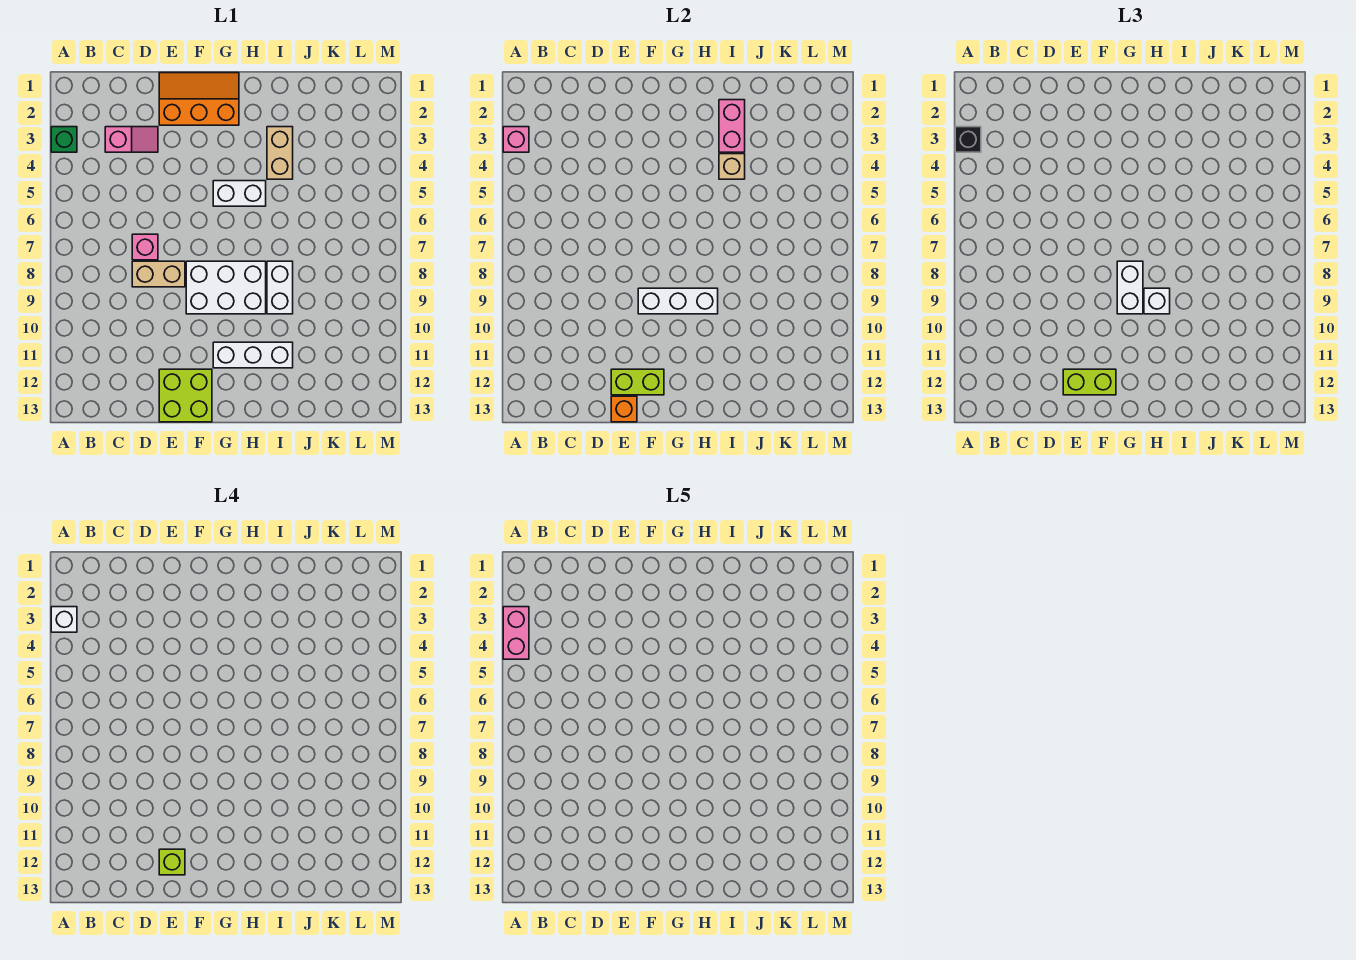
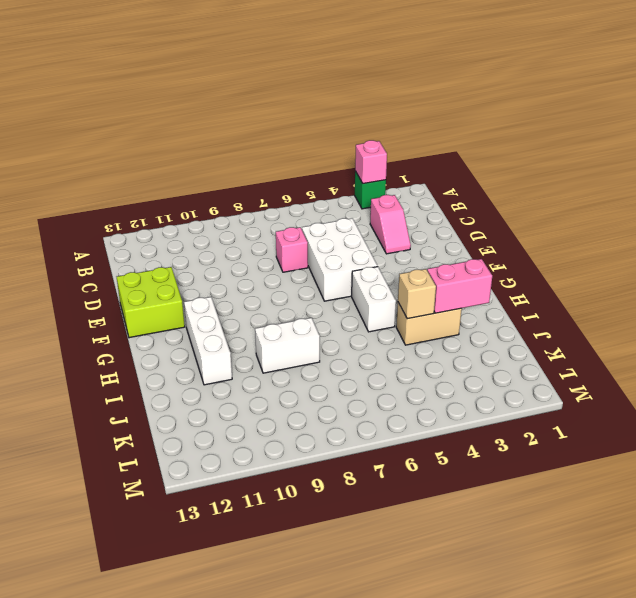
white brick D5:F6 level 1 -> white brick F8:H9 level 1
none -> tan brick D8:E8 level 1
none -> orange slope E1:G2 level 1 top 2
none -> lime brick E12:F12 level 2

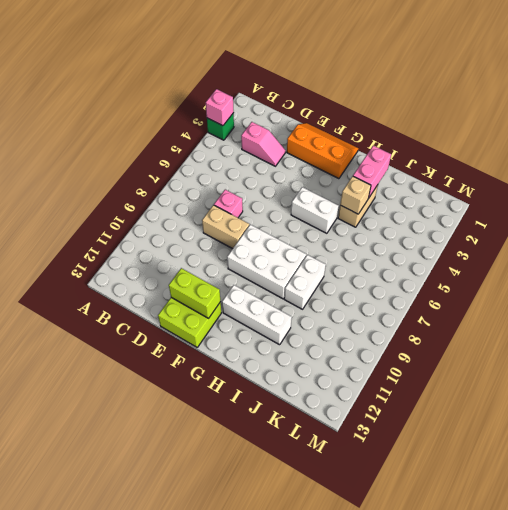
none -> orange brick E13 level 2
none -> white brick F9:H9 level 2
none -> black brick A3 level 3

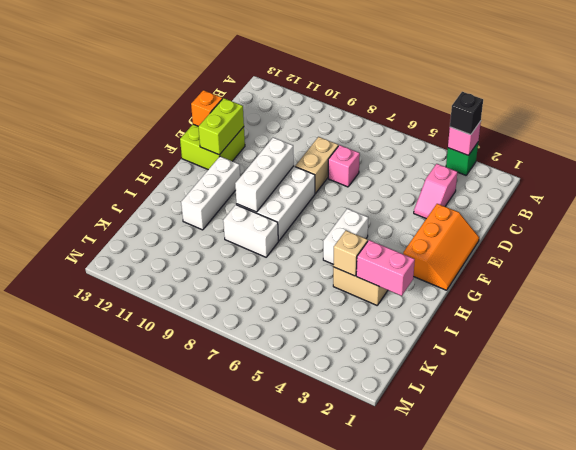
none -> lime brick E12:F12 level 3
none -> white brick G8:G9 level 3
none -> white brick H9 level 3

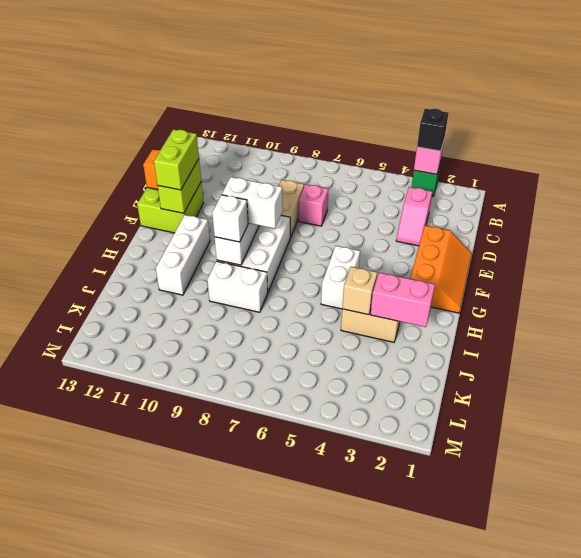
none -> white brick A3 level 4
none -> lime brick E12 level 4
none -> pink brick A3:A4 level 5

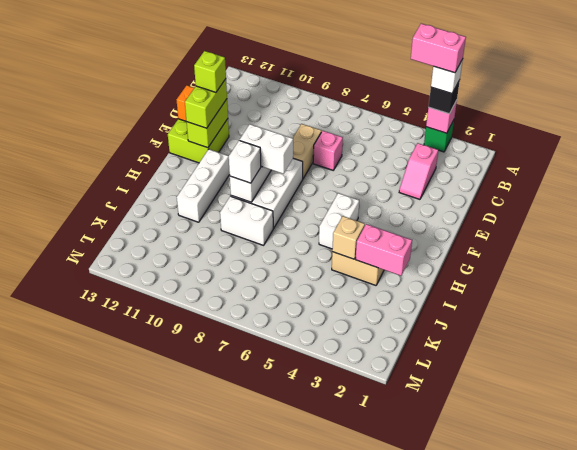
none -> orange slope E1:G2 level 1 top 2

